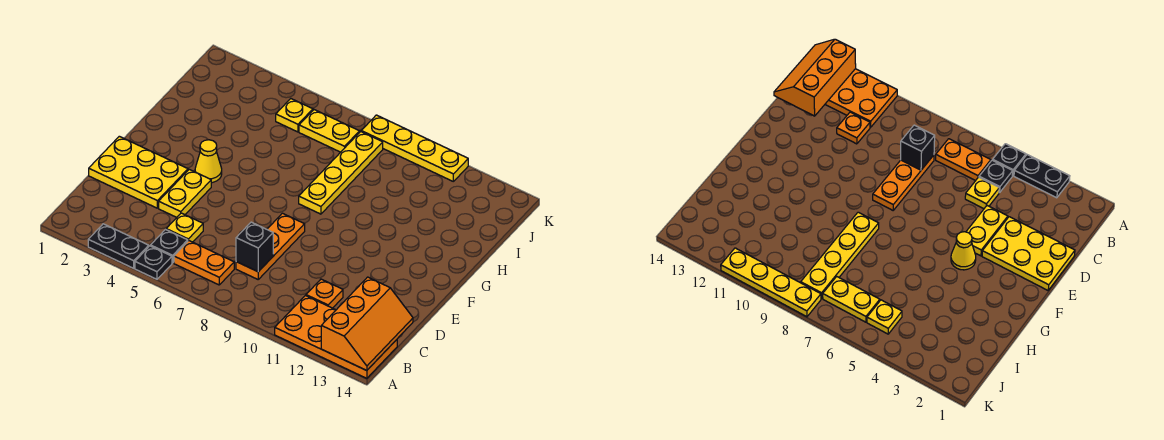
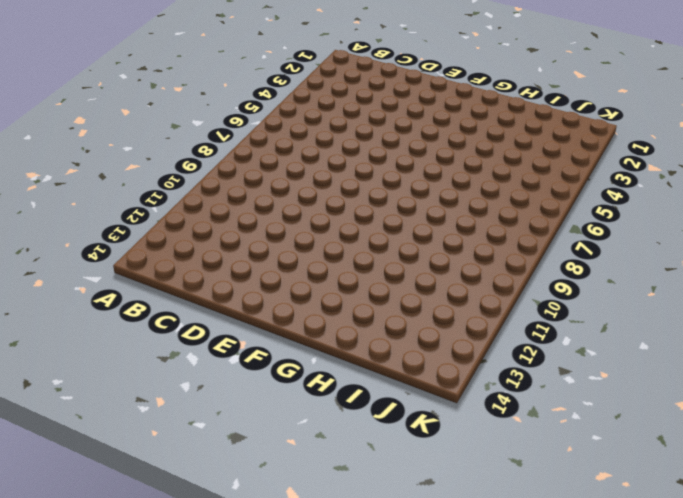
none -> black plate A3:A4 level 1
none -> black plate A5 level 1
none -> orange plate A11:B14 level 1

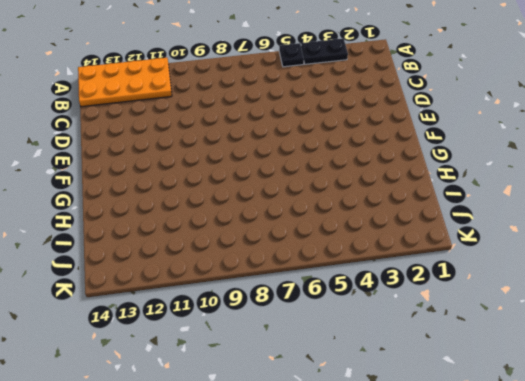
none -> black plate B5 level 1
none -> orange plate B6:B7 level 1
none -> yellow plate C5 level 1

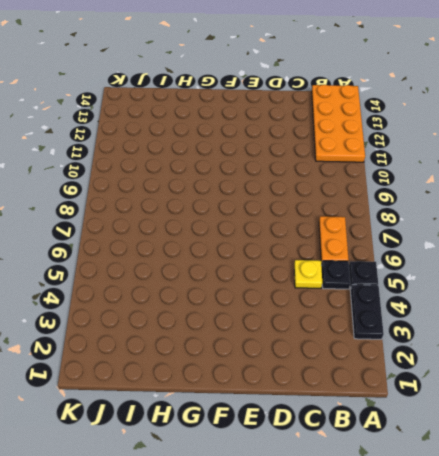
none -> orange plate C8:E8 level 1
none -> orange plate C11 level 1
none -> yellow plate D1:E3 level 1

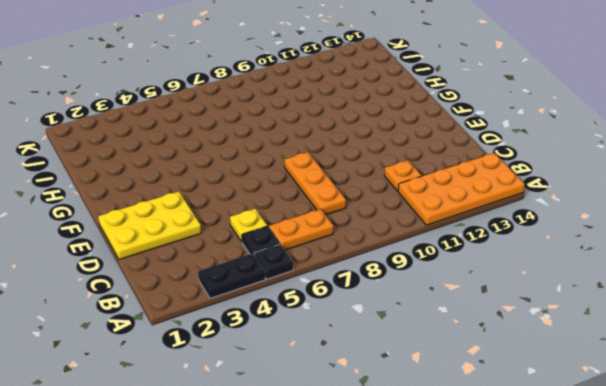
none -> yellow plate D4:E4 level 1
none -> yellow cone F4 level 1
none -> yellow plate G8:J8 level 1

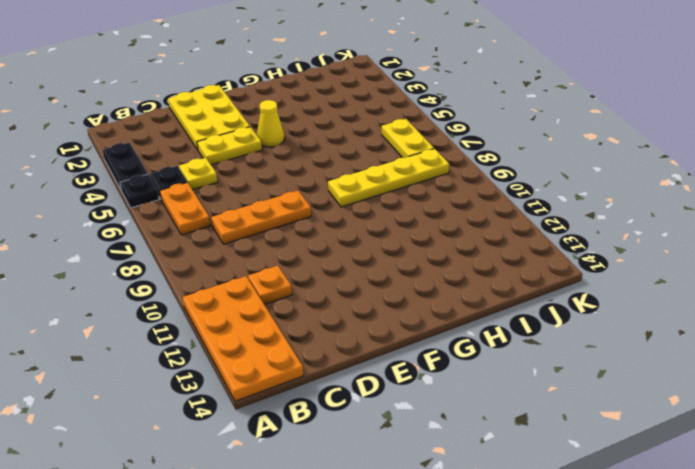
none -> yellow plate J5 level 1
none -> yellow plate K8:K11 level 1
none -> orange slope A13:C14 level 2 top 13

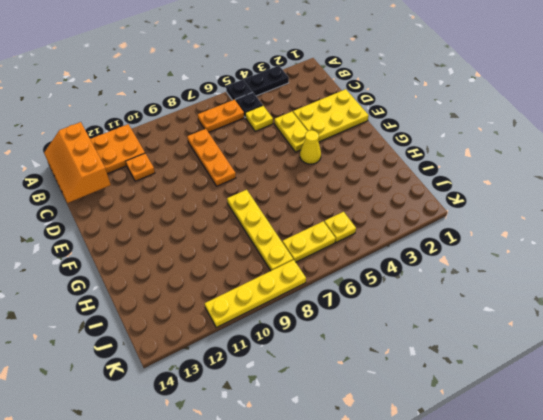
none -> black brick C8 level 2

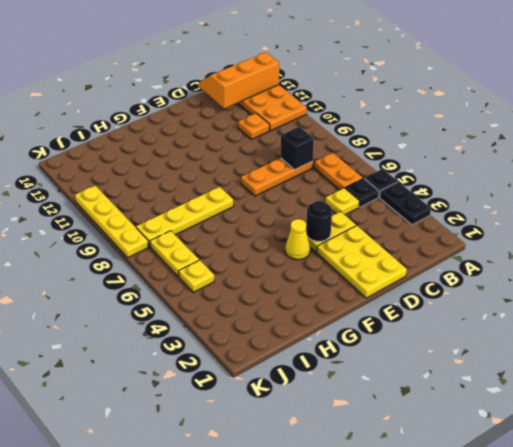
black round brick E4 level 2 -> none

